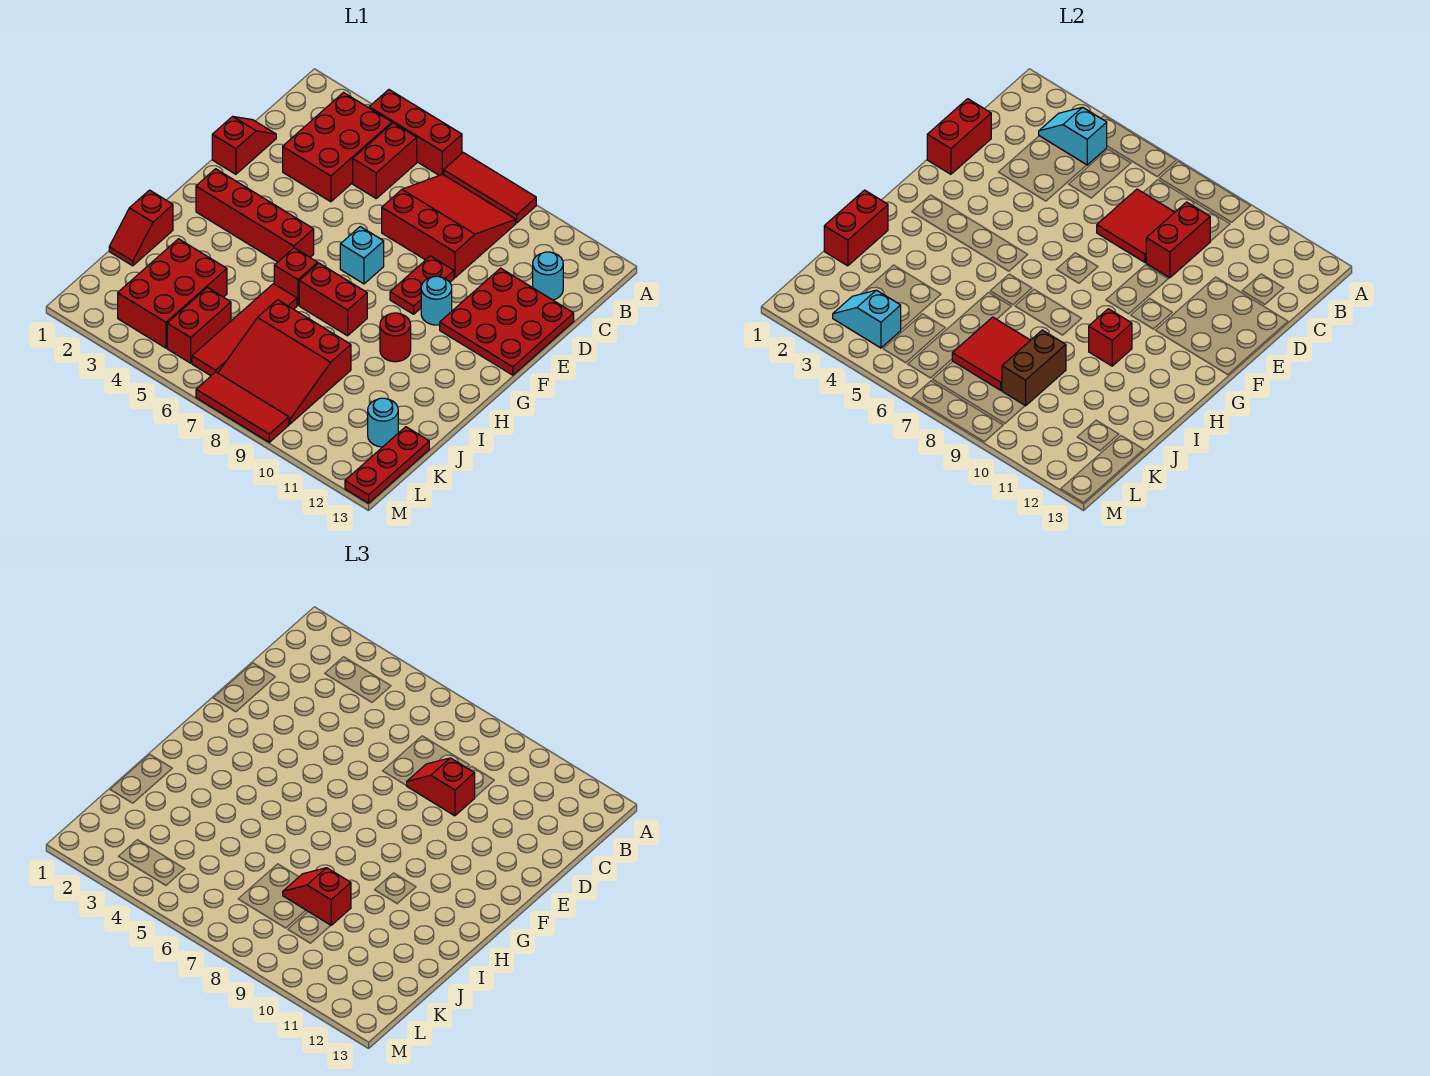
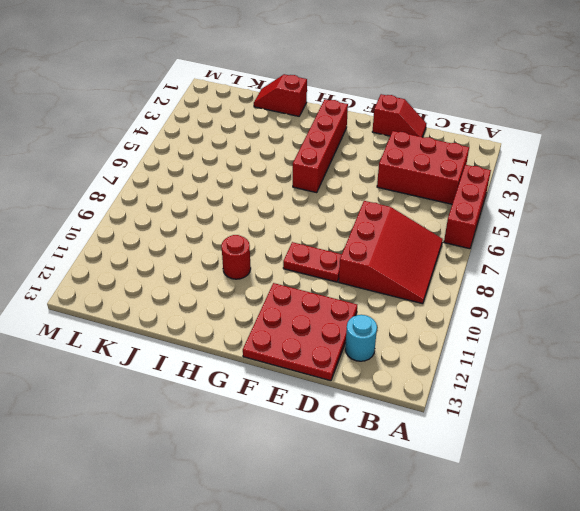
none -> red tile A7:A9 level 1
none -> red brick B5:C5 level 1
none -> cyan brick F7 level 1
none -> cyan round brick F10 level 1

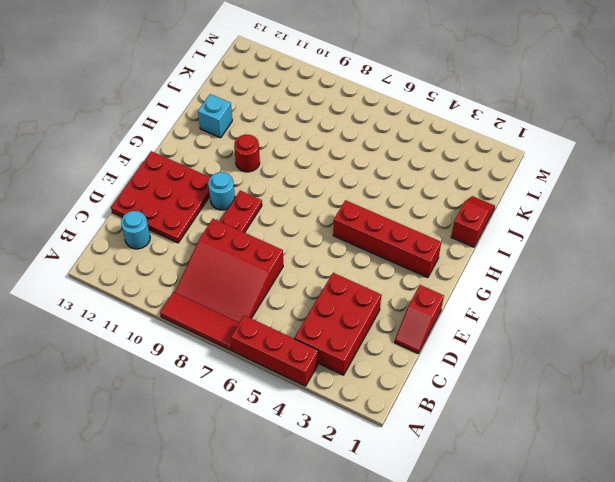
cyan brick I12 level 1 -> cyan brick F7 level 1
none -> red brick B5:C5 level 1
none -> red brick H6 level 1
none -> red brick H7:H8 level 1
none -> red tile I6:L6 level 1

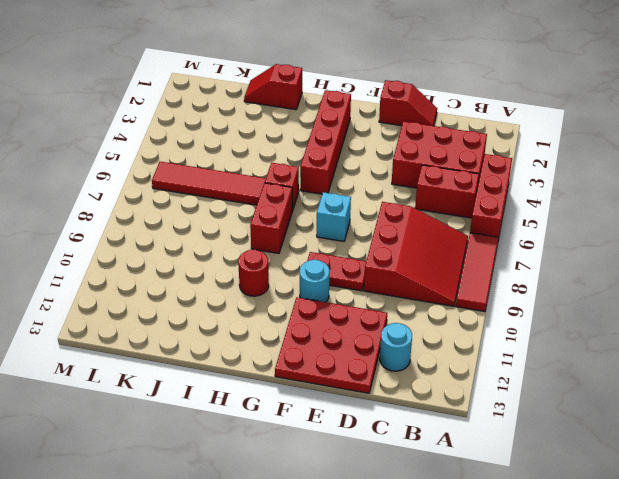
none -> red brick J3:L4 level 1
none -> red slope J7:L9 level 1 top J
none -> red brick K5:L5 level 1
none -> cyan round brick K12 level 1

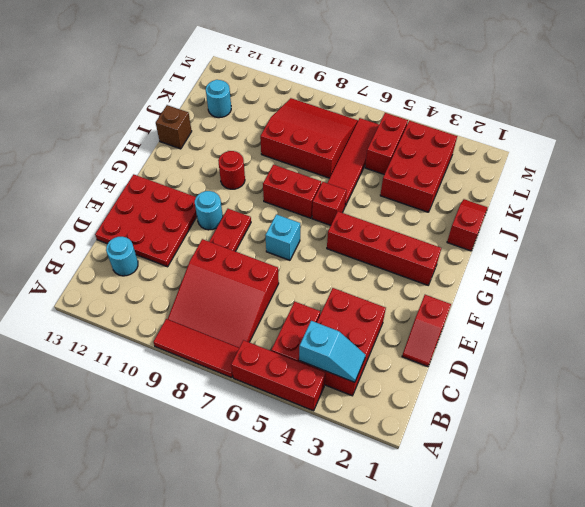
brown brick I13 level 1 -> none
none -> red plate K13:M13 level 1
none -> red tile M7:M9 level 1
none -> red tile C7:D8 level 2
none -> red brick C9:D9 level 2

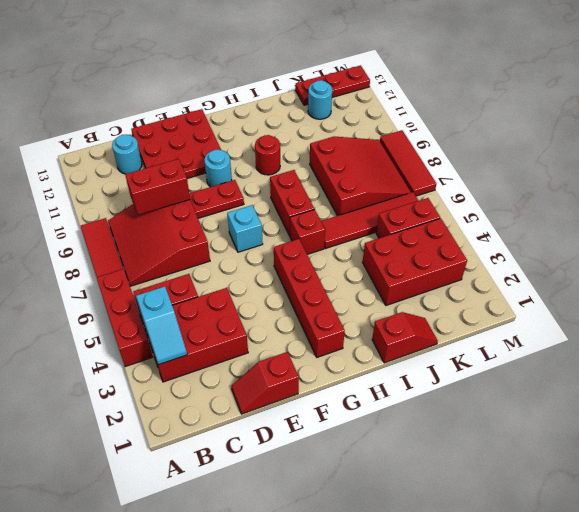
none -> red tile C7:D8 level 2
none -> red brick D1:E1 level 2
none -> red brick H10 level 2
none -> red brick I1:J1 level 2

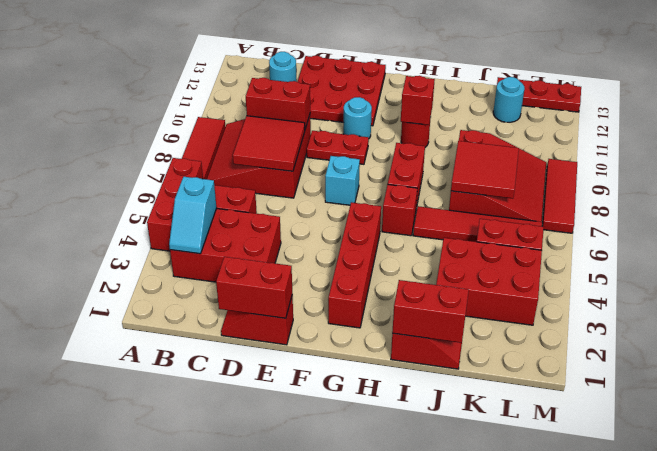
none -> brown brick J9:K9 level 2
none -> cyan slope L3:L4 level 2 top 4
none -> red slope D8:D9 level 3 top 9
none -> red slope J8:J9 level 3 top 9

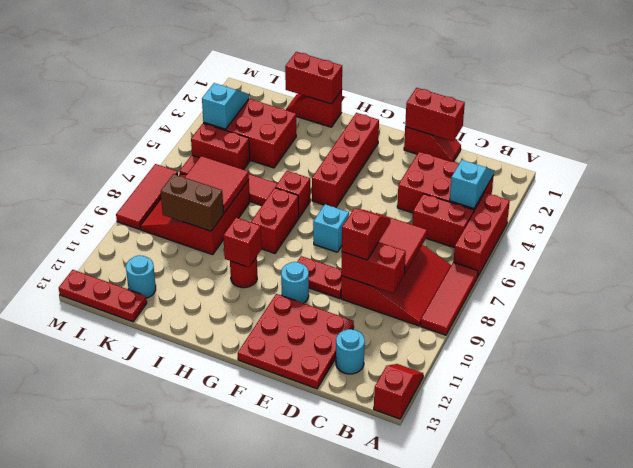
red slope A12:A13 level 1 top 13 -> red slope J8:J9 level 3 top 9

